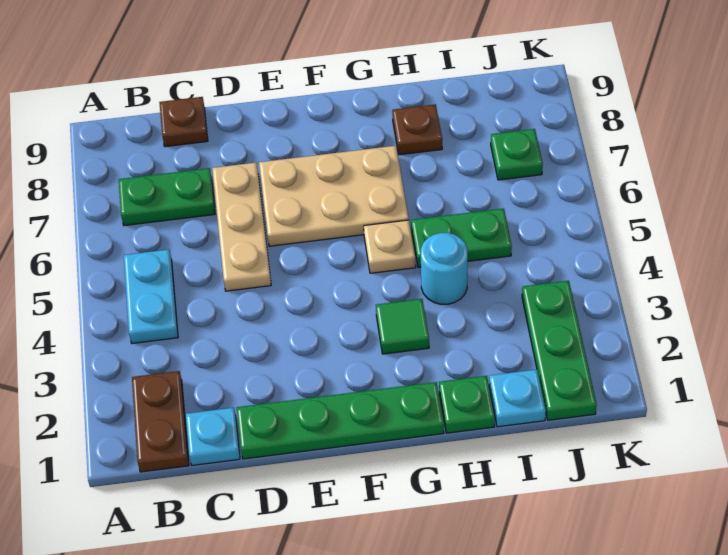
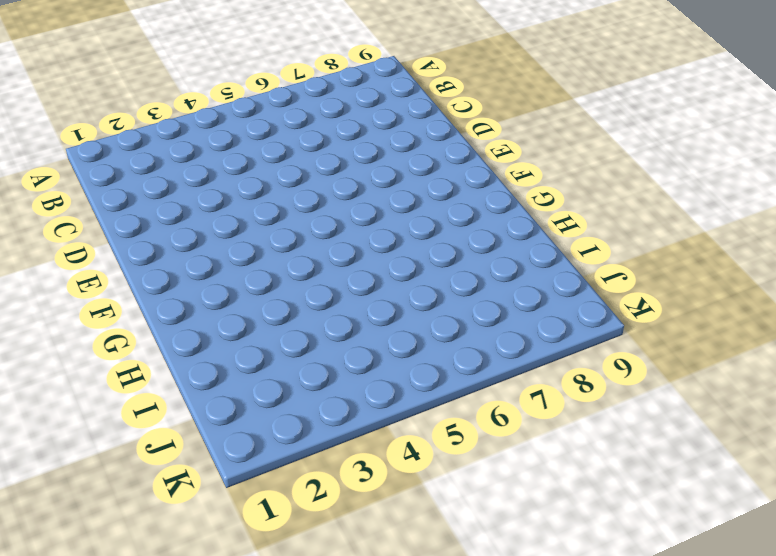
none -> brown plate B1:B2 level 1
none -> cyan plate B4:B5 level 1
none -> green plate B7:C7 level 1

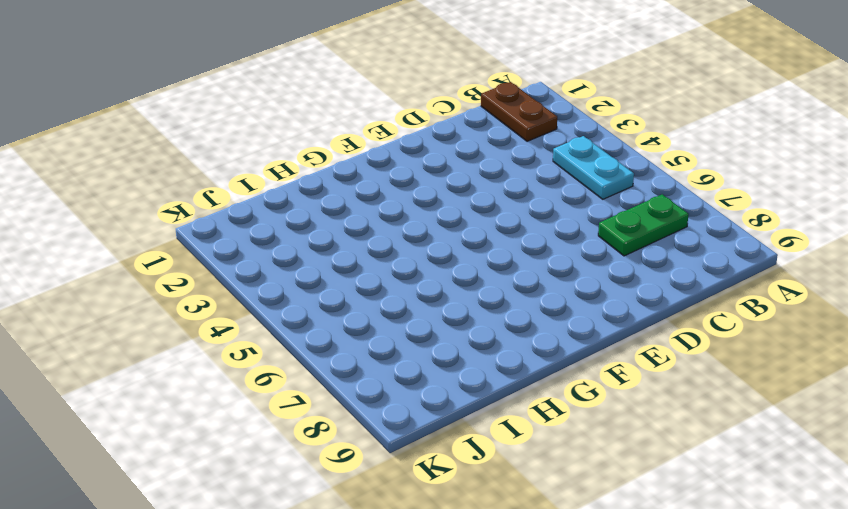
none -> cyan plate C1 level 1
none -> brown plate C9 level 1
none -> green plate D1:G1 level 1

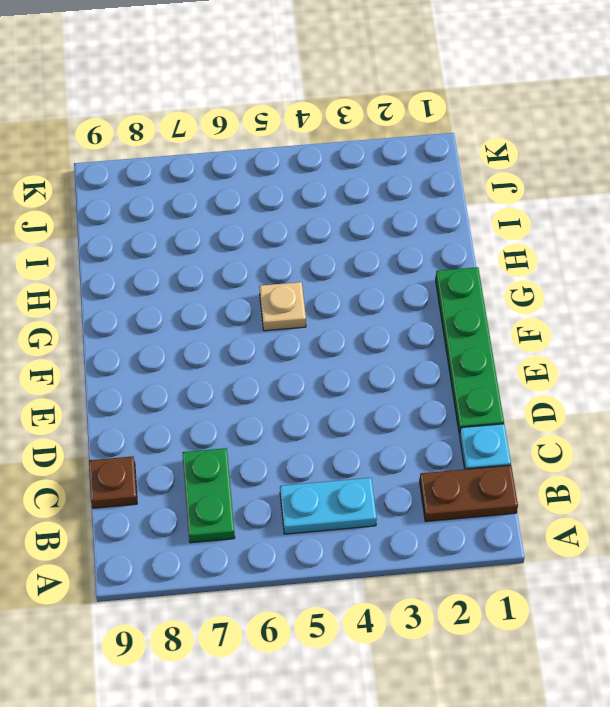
none -> tan plate D5:D7 level 1
none -> tan plate E6:G7 level 1
none -> green tile G3 level 1

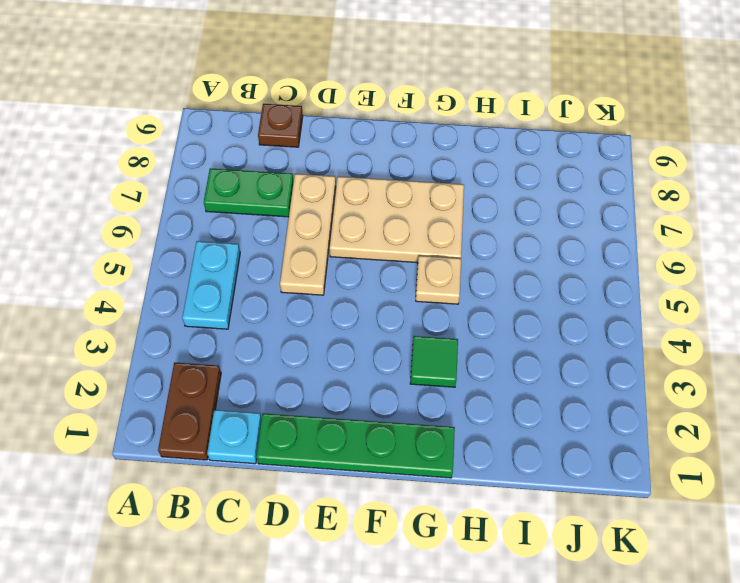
none -> green plate H1 level 1
none -> cyan round brick H4 level 1
none -> green plate H5:I5 level 1

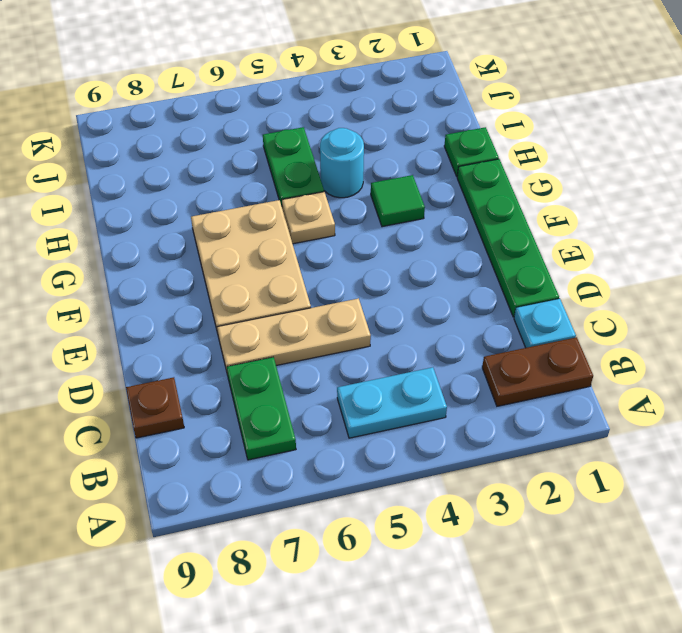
none -> brown plate H8 level 1
none -> cyan plate I1 level 1
none -> green plate J1:J3 level 1

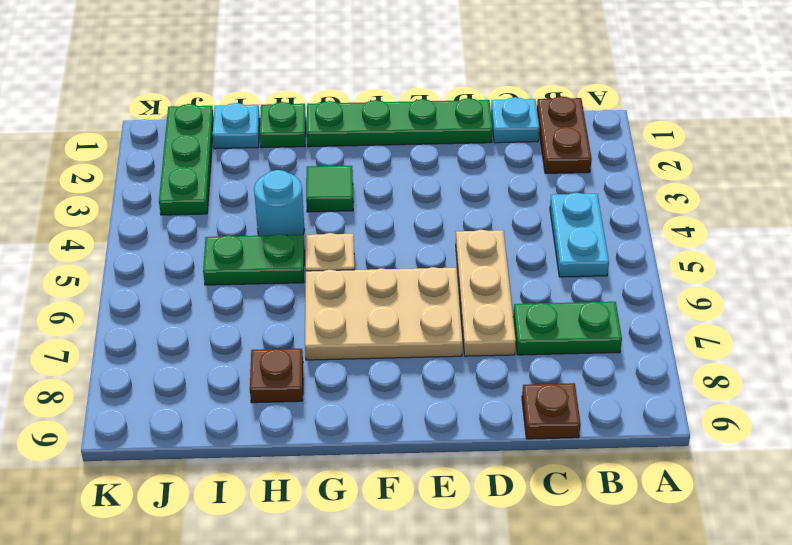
none -> green plate J7 level 1

